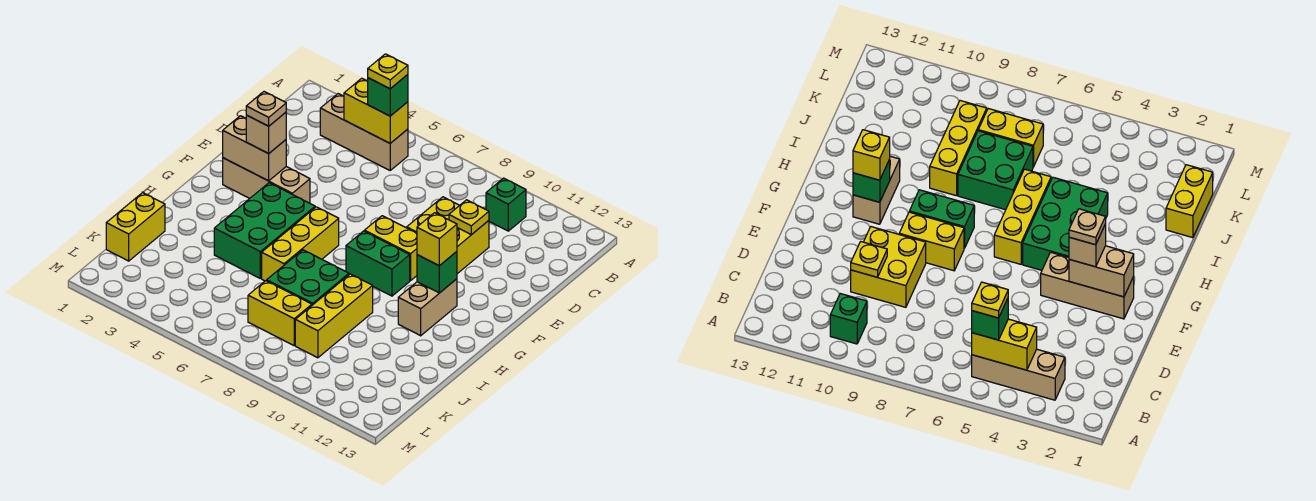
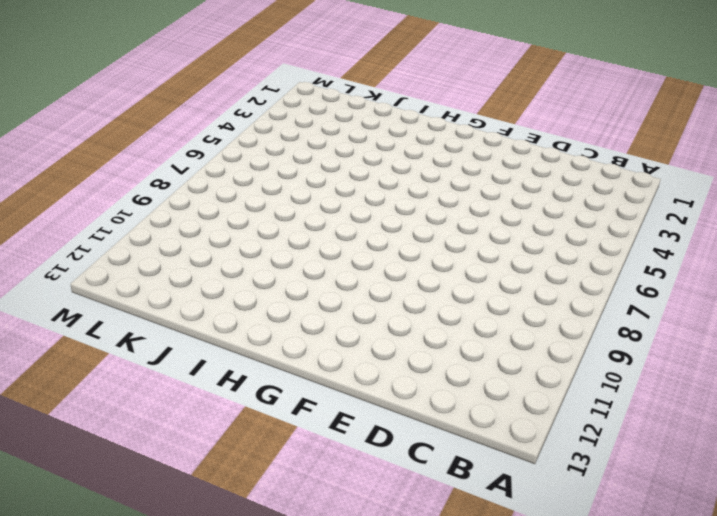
none -> tan brick B3:B5 level 1
none -> green brick B10 level 1
none -> yellow brick D9:E10 level 1

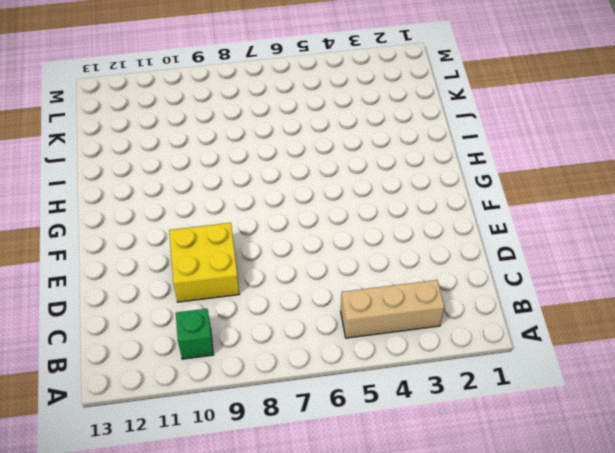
none -> tan brick F2:F4 level 1
none -> yellow brick F8:F9 level 1
none -> green brick G4:I5 level 1

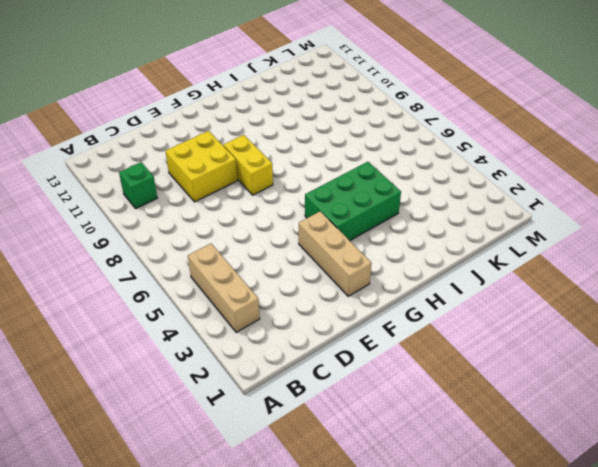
none -> yellow brick G6:I6 level 1
none -> green brick G8:G9 level 1
none -> tan brick G11:H11 level 1

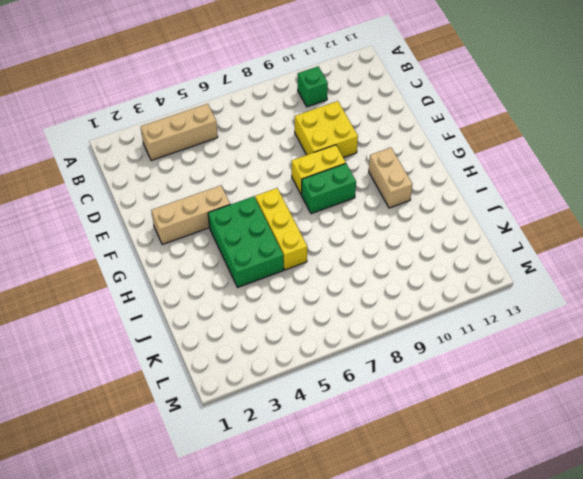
none -> green brick I7:J8 level 1
none -> yellow brick I9:K9 level 1
none -> yellow brick J1:K1 level 1

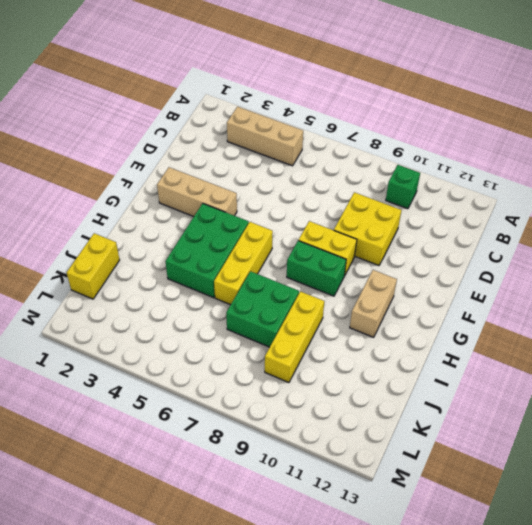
none -> yellow brick K7:K8 level 1
none -> yellow brick B4:B5 level 2
none -> yellow plate D10 level 2

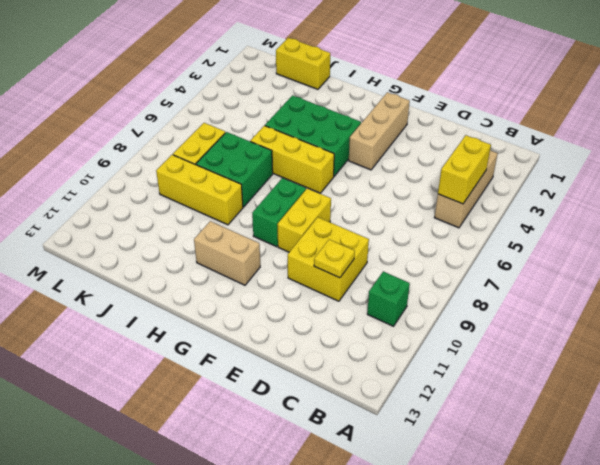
none -> tan brick F2:F3 level 2
none -> green brick G11 level 2
none -> green brick B5 level 3

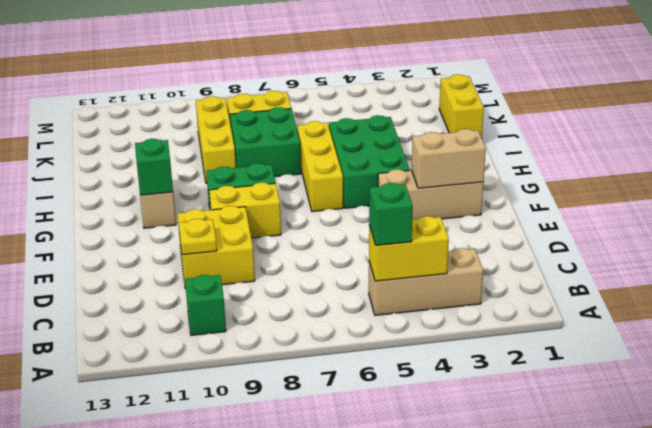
none -> tan brick F3 level 3
none -> yellow brick G11 level 3
none -> yellow plate B5 level 4

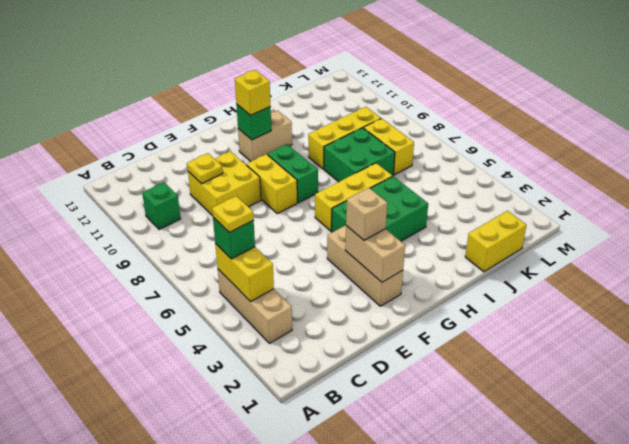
none -> tan plate F3 level 4

